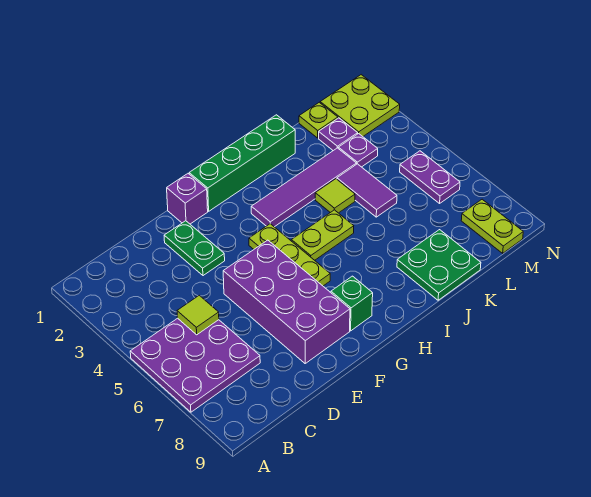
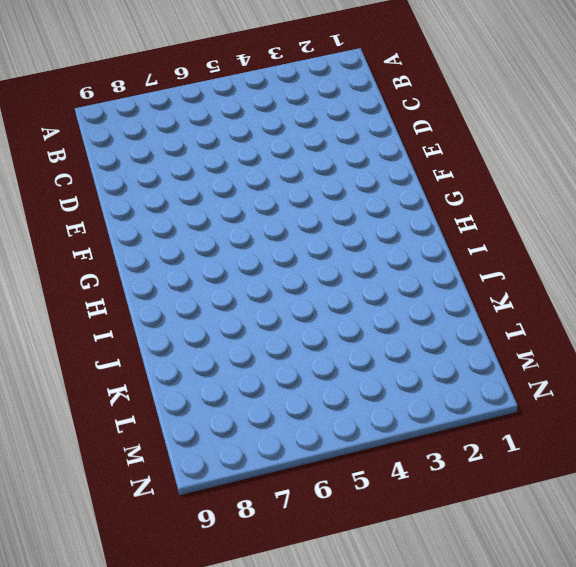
none -> purple plate A5:C7 level 1
none -> green plate E2:E3 level 1
none -> purple brick E5:F8 level 1

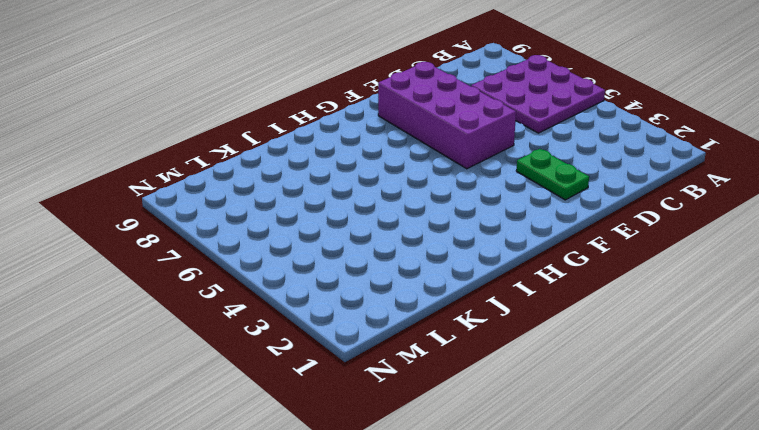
none -> purple brick F1 level 1
none -> green brick G1:J1 level 1
none -> lime plate G4:G6 level 1

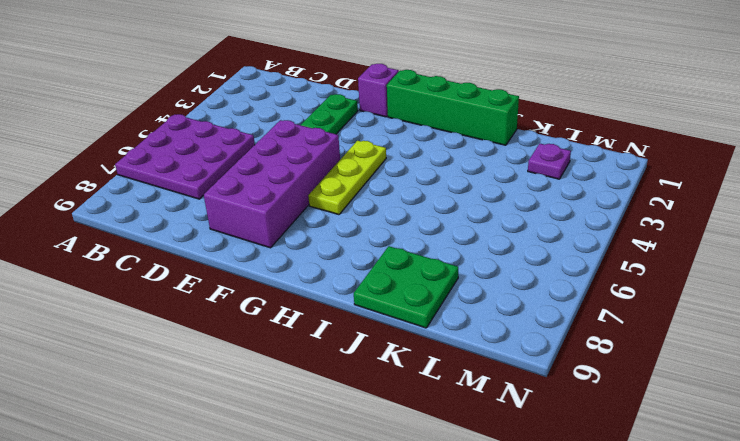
none -> green brick G8 level 1
none -> purple tile H3:K3 level 1
none -> lime plate H5:I5 level 1

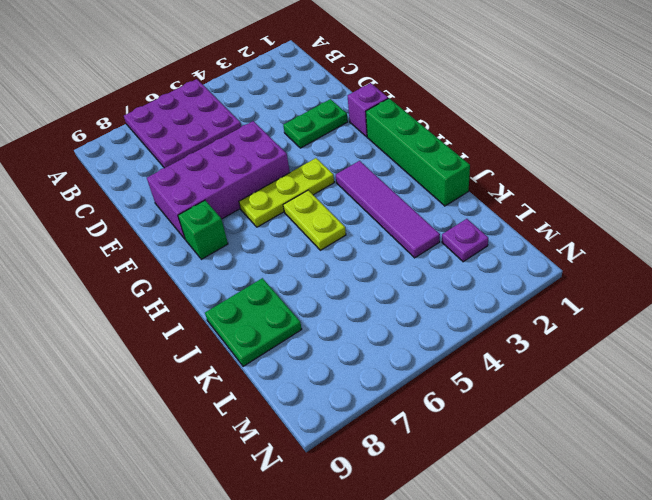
none -> lime tile J4 level 1
none -> purple tile K4:K5 level 1
none -> lime plate L1 level 1

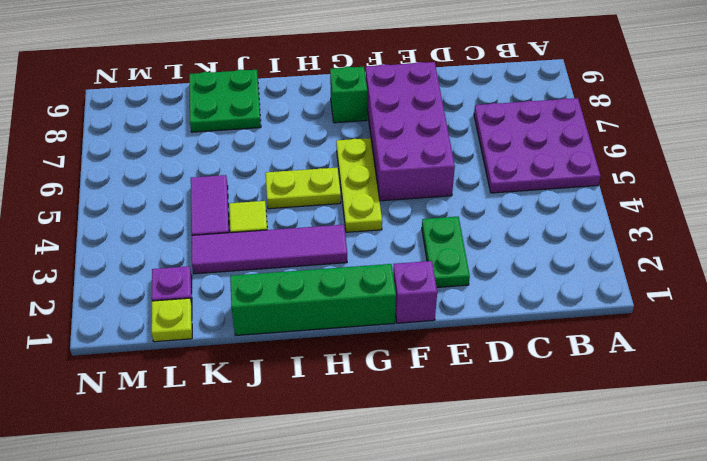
none -> purple plate L3 level 1
none -> lime plate M1:N2 level 1
none -> purple plate M5:M6 level 1

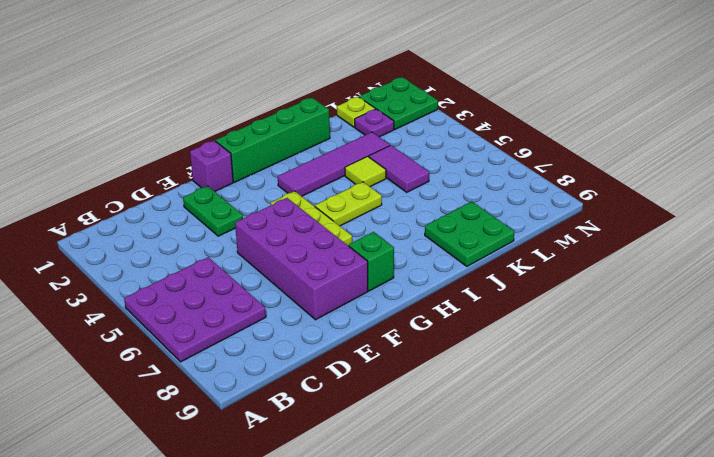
green plate M1:N2 level 1 -> lime plate M1:N2 level 1
none -> purple plate L3 level 1
none -> purple plate M5:M6 level 1
none -> lime plate M8:M9 level 1

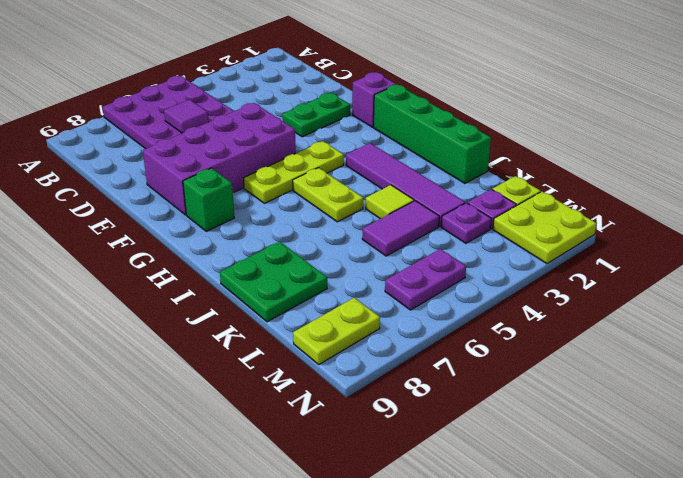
purple tile C6 level 2 -> none
none -> lime tile C5 level 2

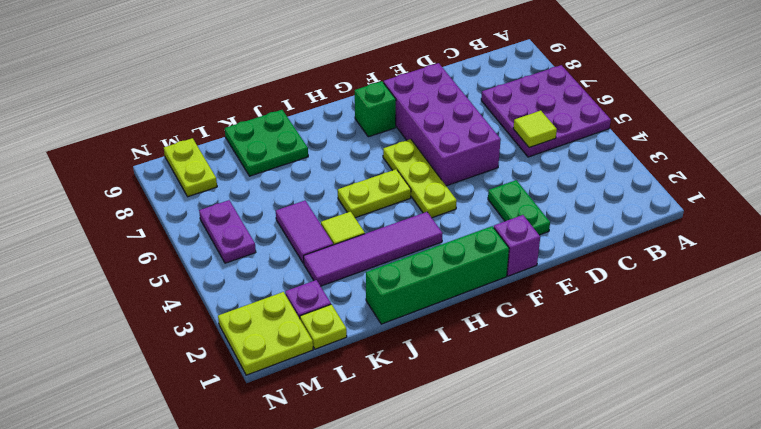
none -> purple plate L3 level 1

